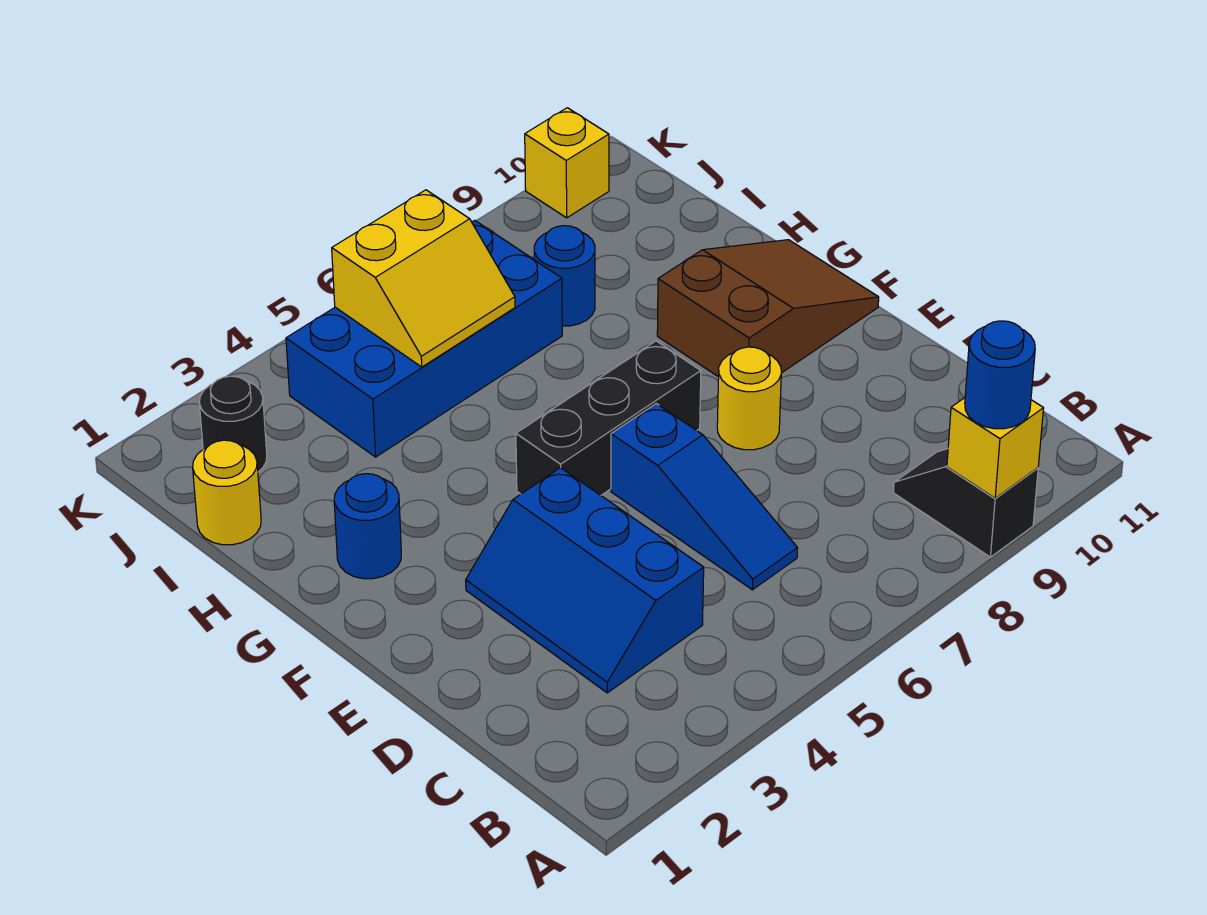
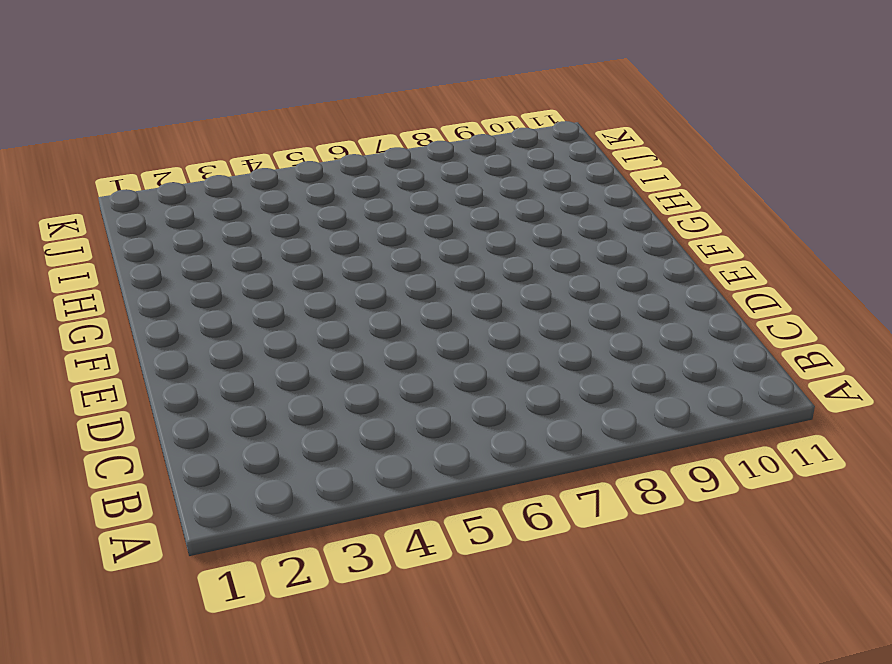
none -> black slope A9:B9 level 1 top A
none -> blue slope C3:E4 level 1 top 4
none -> blue slope C6:E6 level 1 top E

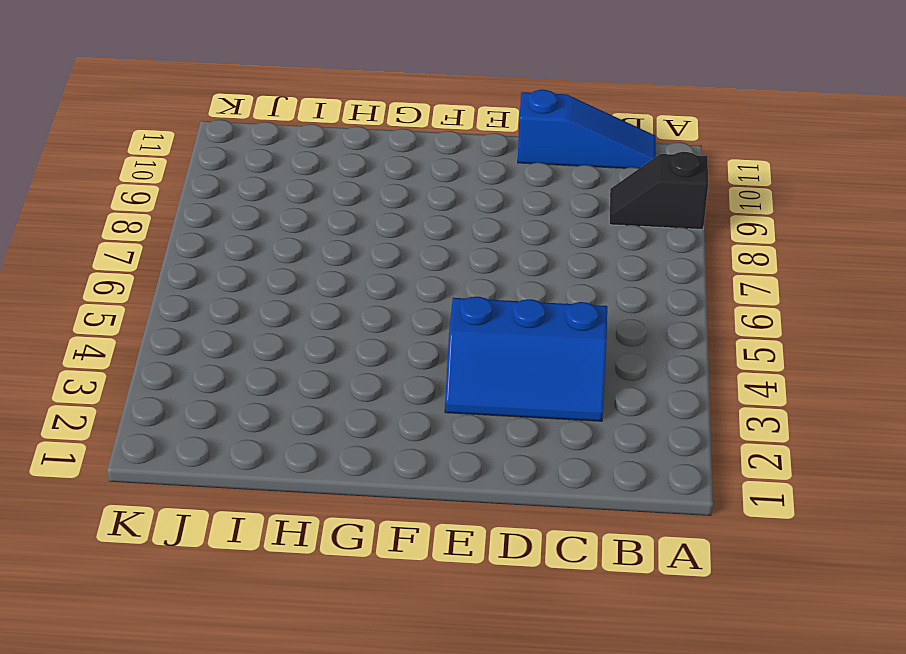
blue slope B11:D11 level 1 top D -> blue slope C6:E6 level 1 top E
none -> yellow round brick E8 level 1
none -> black brick F5:F7 level 1
none -> brown slope F9:G11 level 1 top 9

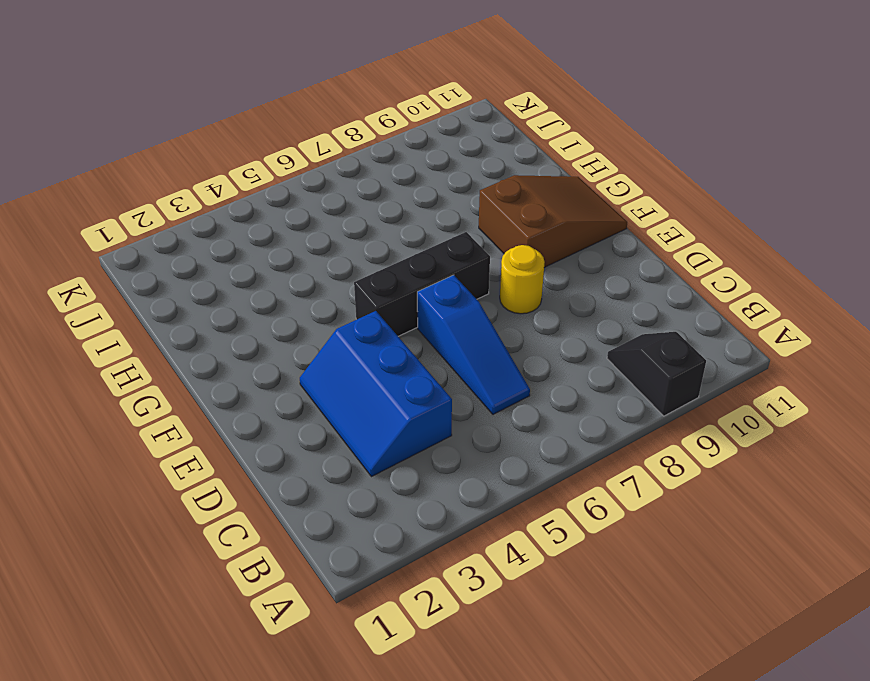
none -> blue round brick G2 level 1
none -> yellow round brick I1 level 1
none -> blue brick I4:J7 level 1

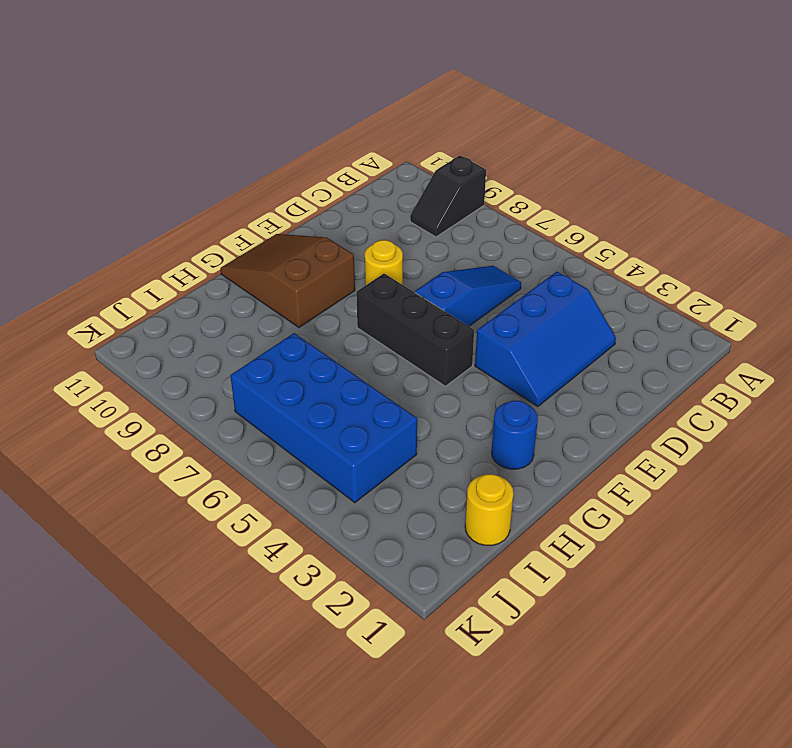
none -> blue round brick I8 level 1
none -> black round brick J2 level 1
none -> yellow brick K10 level 1

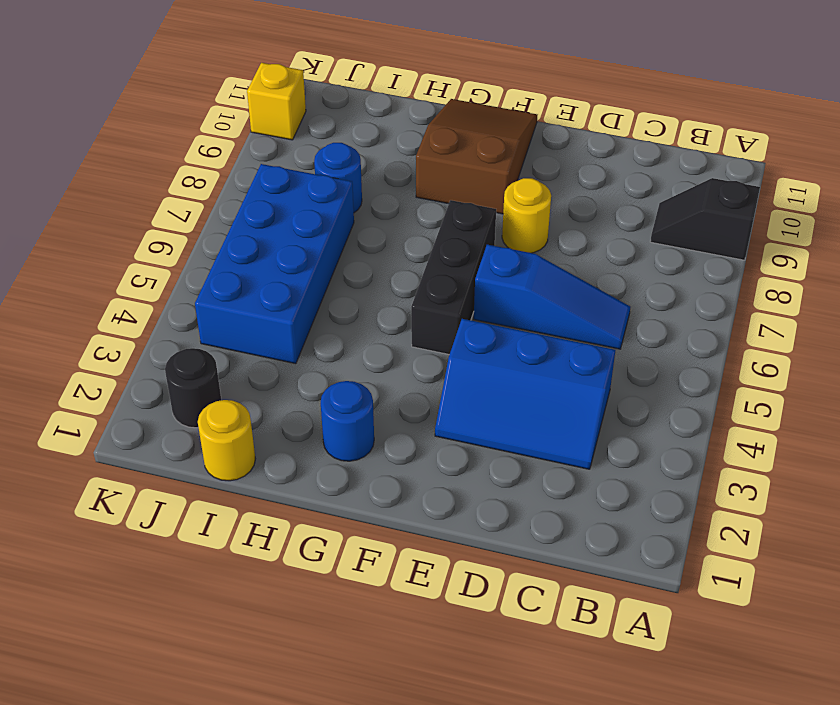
none -> yellow brick A9 level 2
none -> yellow slope I5:J6 level 2 top J
none -> blue round brick A9 level 3

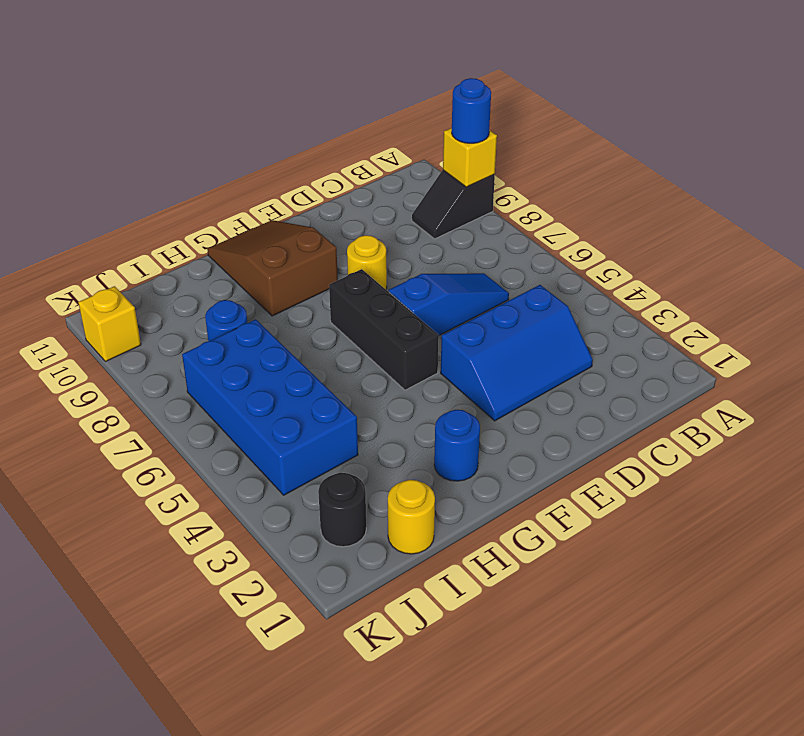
none -> yellow slope I5:J6 level 2 top J

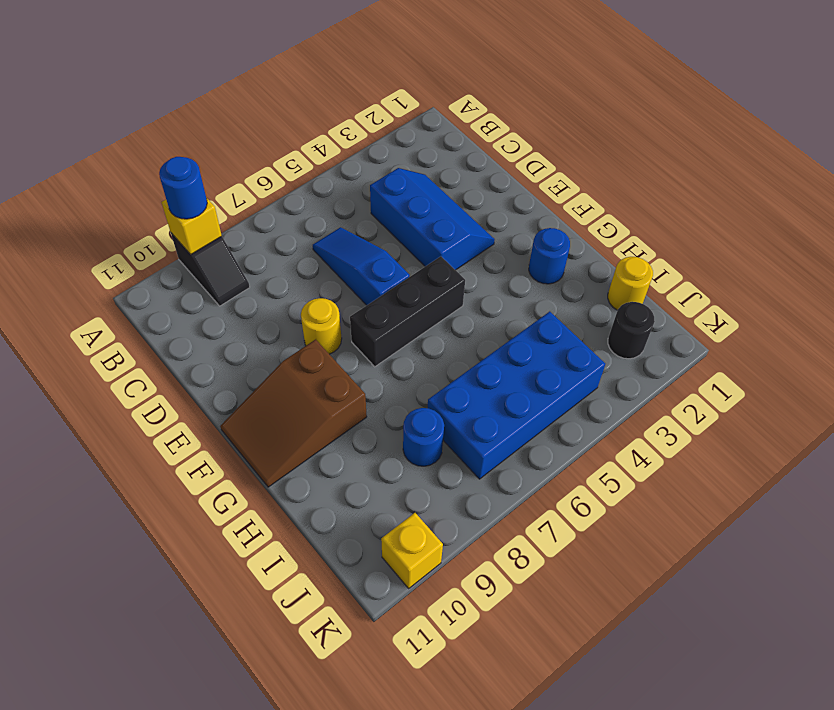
none -> yellow slope I5:J6 level 2 top J

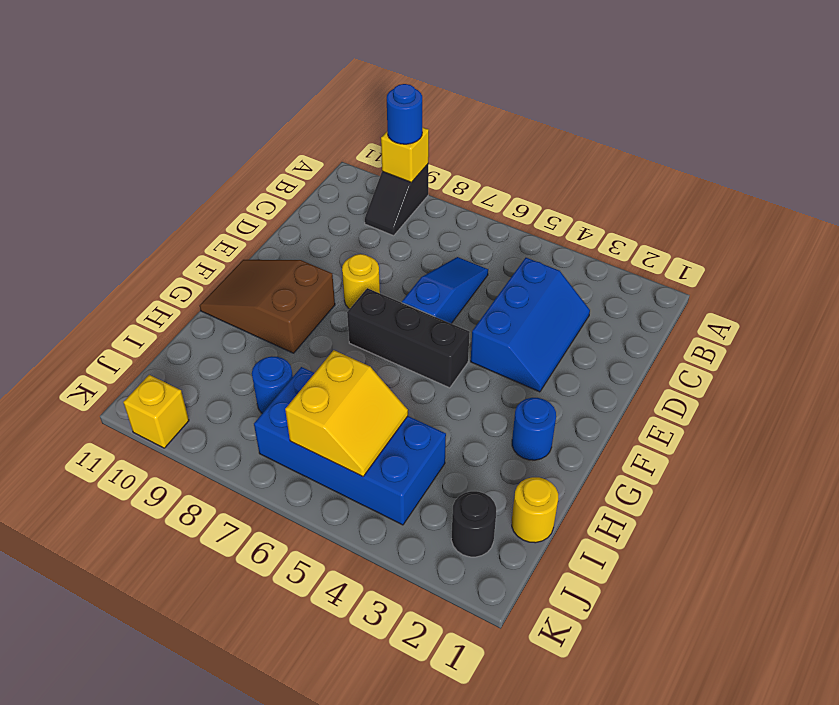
yellow slope I5:J6 level 2 top 6 -> yellow slope I5:J6 level 2 top J

